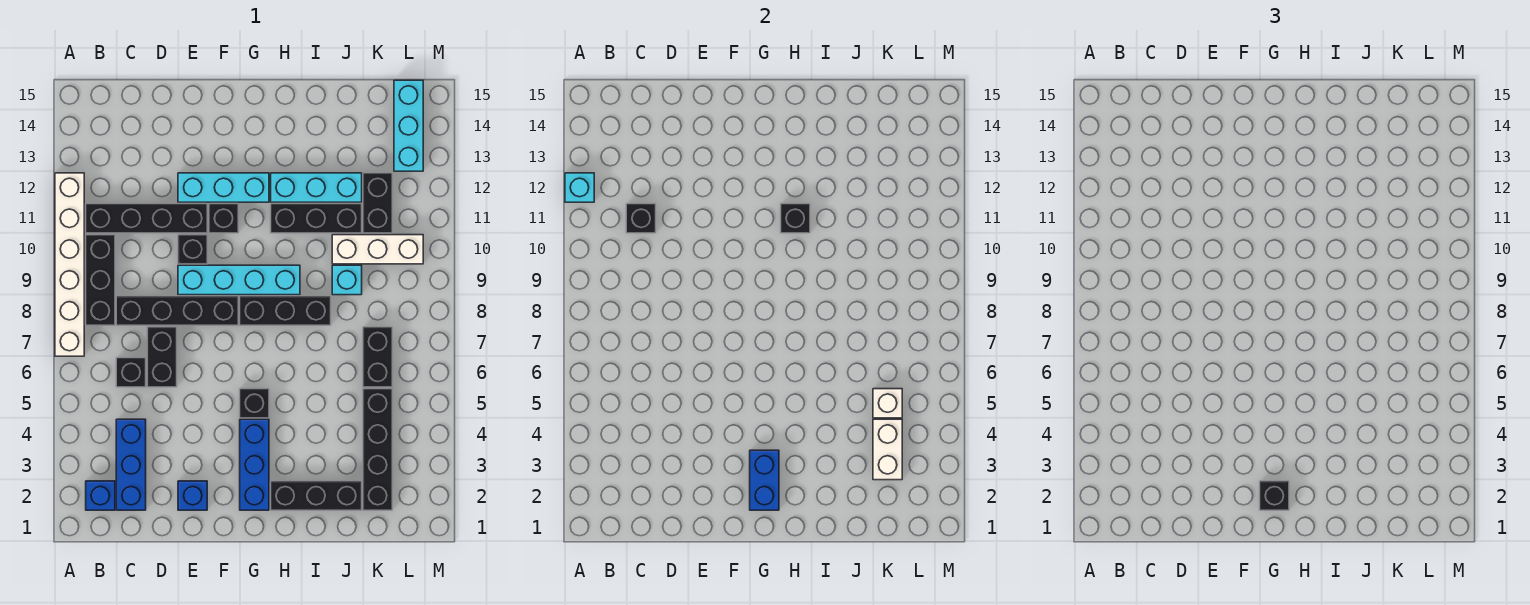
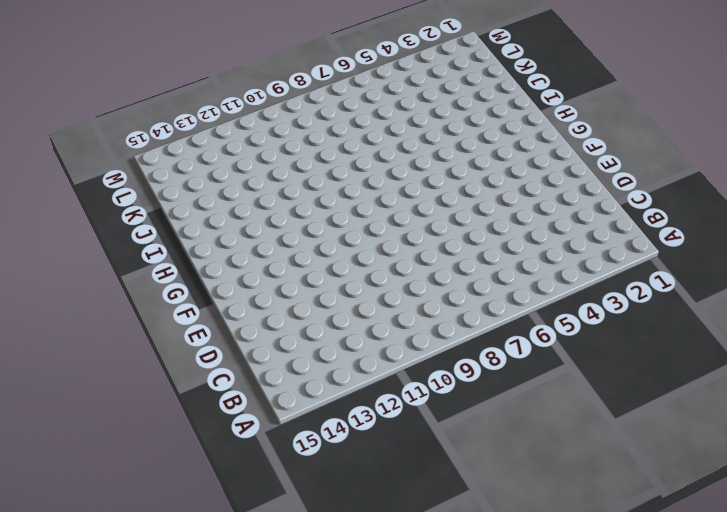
none -> white brick A7:A12 level 1
none -> blue brick B2 level 1
none -> black brick B8:B10 level 1
none -> black brick B11:E11 level 1

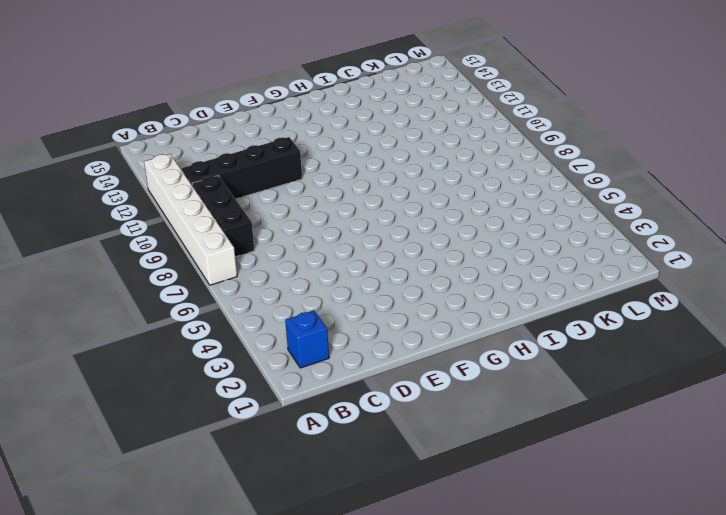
none -> blue brick C2:C4 level 1
none -> black brick C6 level 1
none -> black brick C8:F8 level 1
none -> black brick D6:D7 level 1

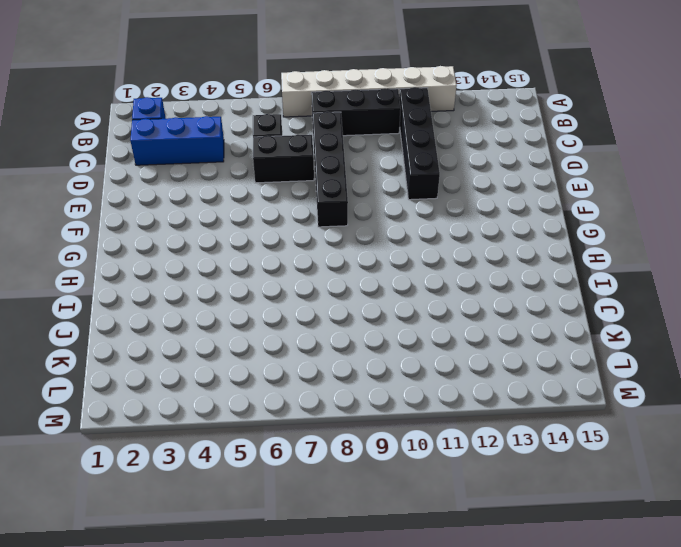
none -> blue brick E2 level 1
none -> cyan brick E9:H9 level 1
none -> black brick E10 level 1
none -> cyan brick E12:G12 level 1

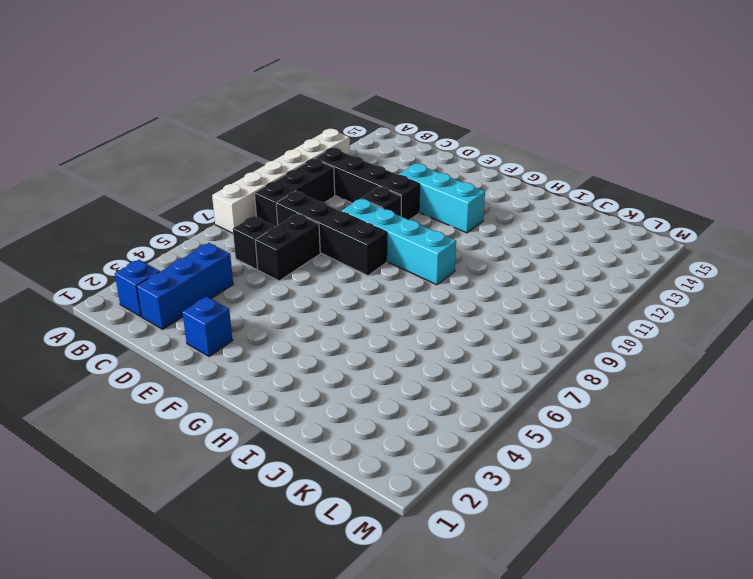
none -> black brick F11 level 1
none -> blue brick G2:G4 level 1
none -> black brick G5 level 1
none -> black brick G8:I8 level 1

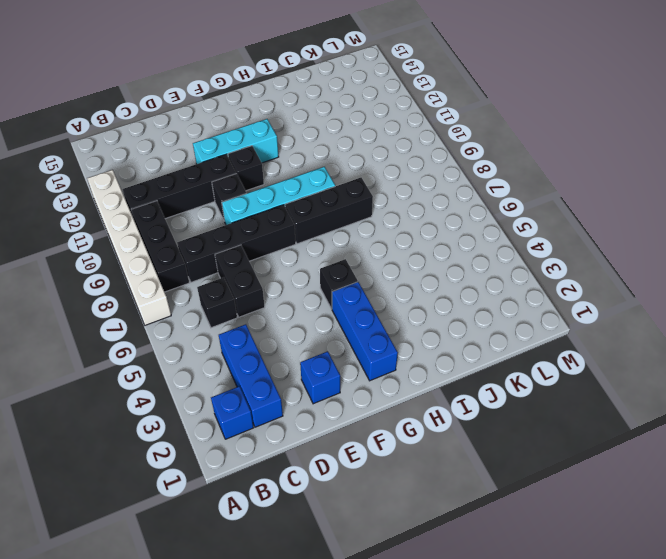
none -> black brick H2:J2 level 1
none -> black brick H11:J11 level 1
none -> cyan brick H12:J12 level 1
none -> cyan brick J9 level 1

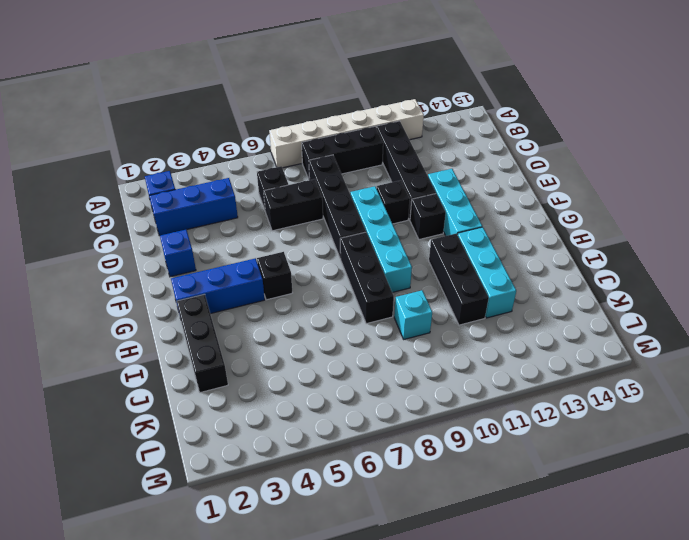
none -> white brick J10:L10 level 1
none -> black brick K2:K5 level 1
none -> black brick K6:K7 level 1
none -> black brick K11:K12 level 1

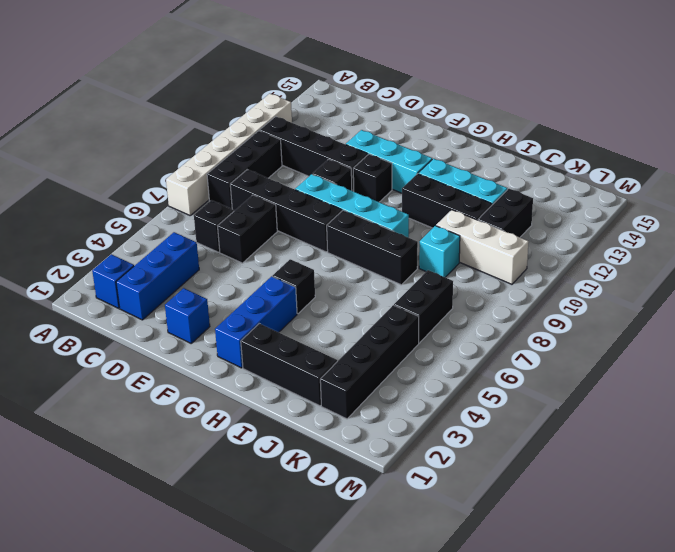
none -> cyan brick L13:L15 level 1
none -> cyan brick A12 level 2
none -> black brick C11 level 2
none -> blue brick G2:G3 level 2

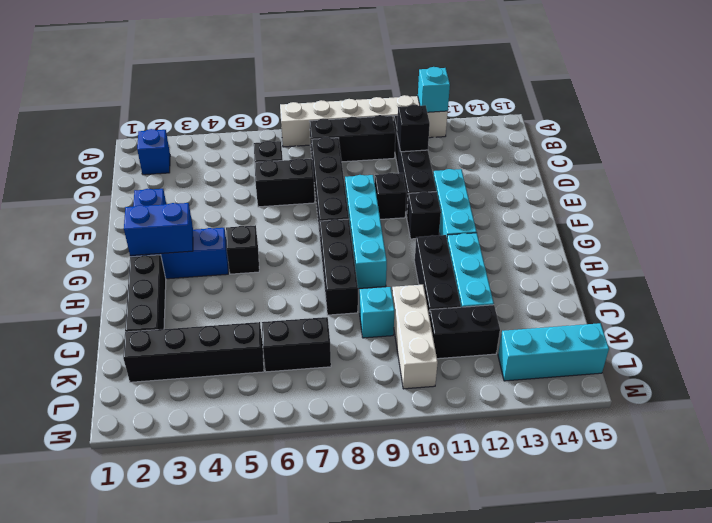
none -> blue brick C2:C4 level 1
none -> black brick H11 level 2
none -> white brick K3:K4 level 2
none -> white brick K5 level 2

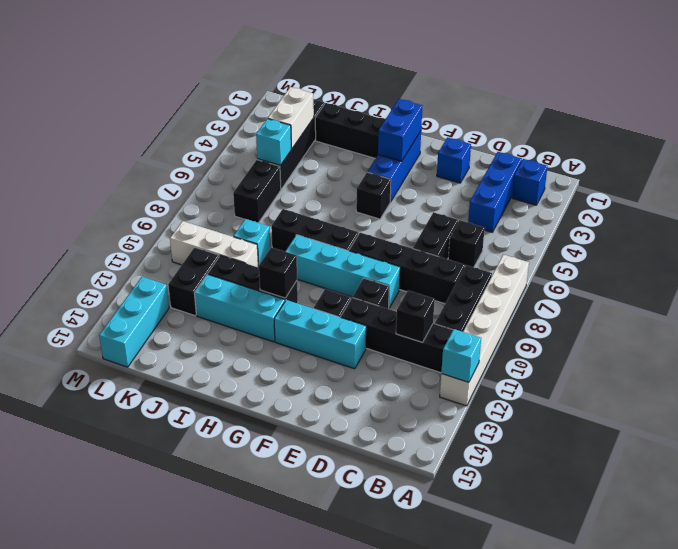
cyan brick K5 level 2 -> white brick K5 level 2
none -> black brick G2 level 3

